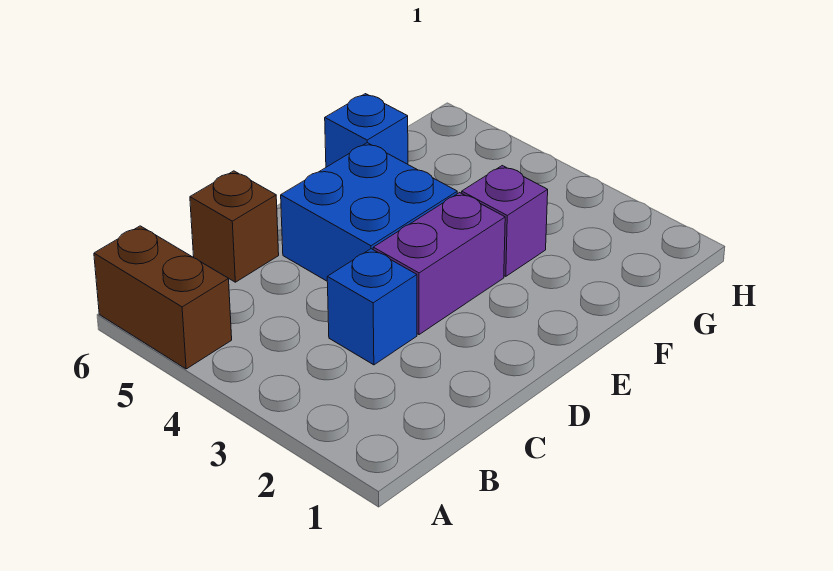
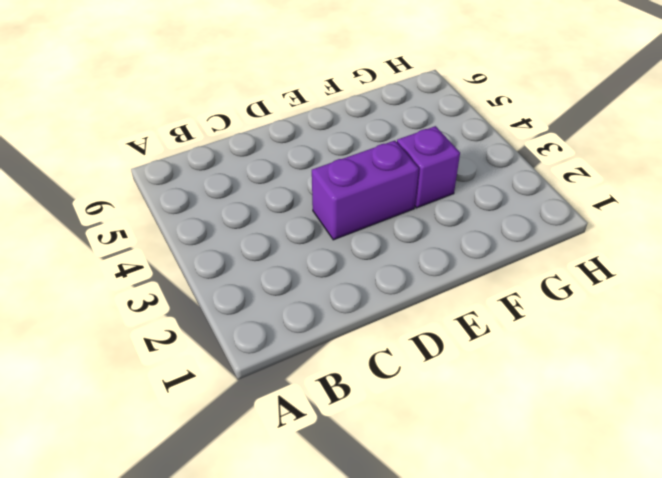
none -> brown brick A5:A6 level 1
none -> blue brick C3 level 1

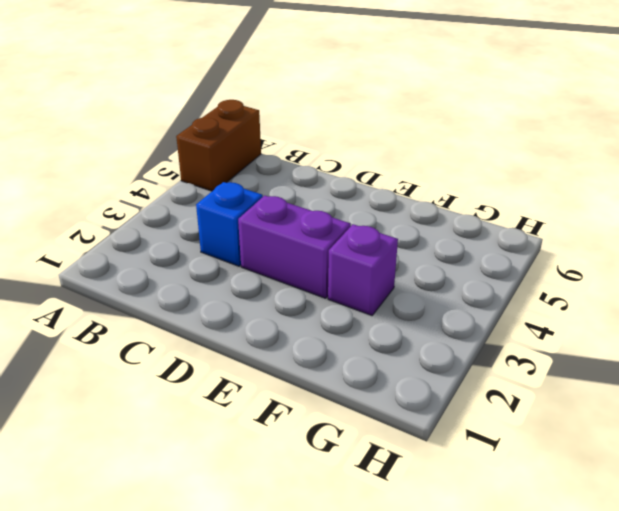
none -> brown brick C6 level 1
none -> blue brick D4:E5 level 1

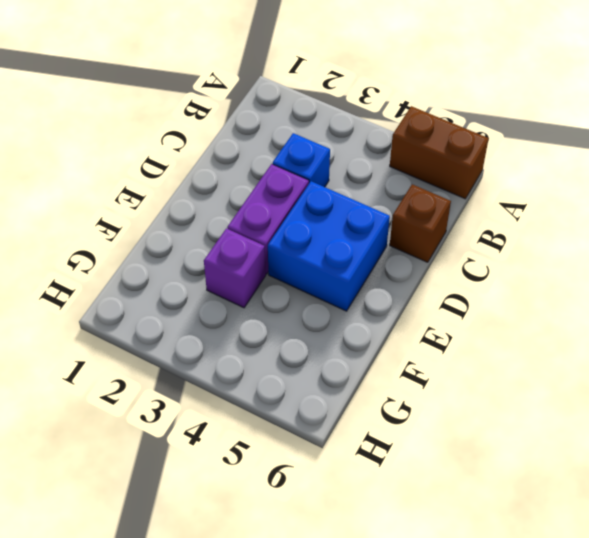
none -> blue brick F6 level 1

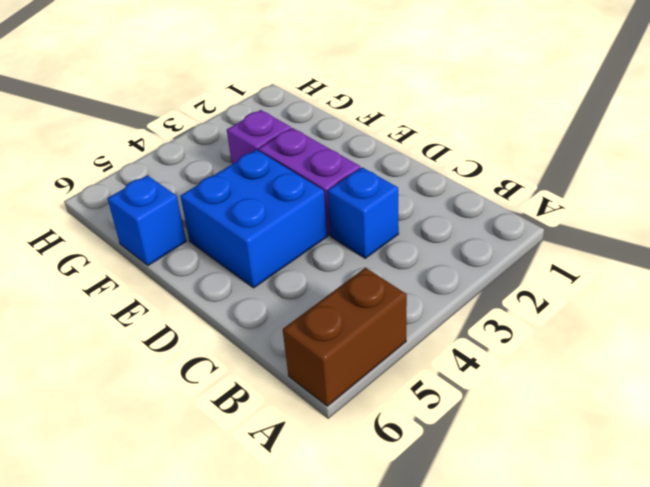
none -> brown brick C6 level 1

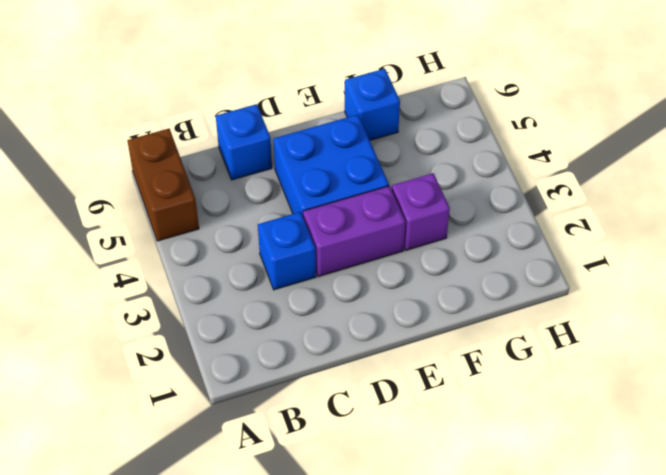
blue brick C6 level 1 -> brown brick C6 level 1

